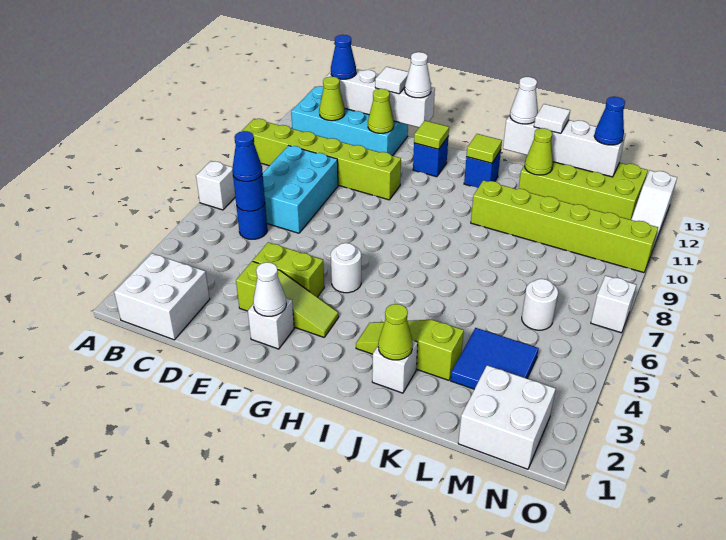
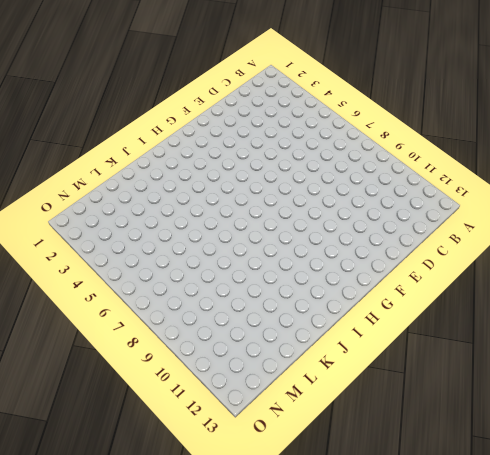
none -> white brick A7 level 1
none -> lime brick A10:F10 level 1
none -> white brick B1:C2 level 1
none -> cyan brick B12:E13 level 1

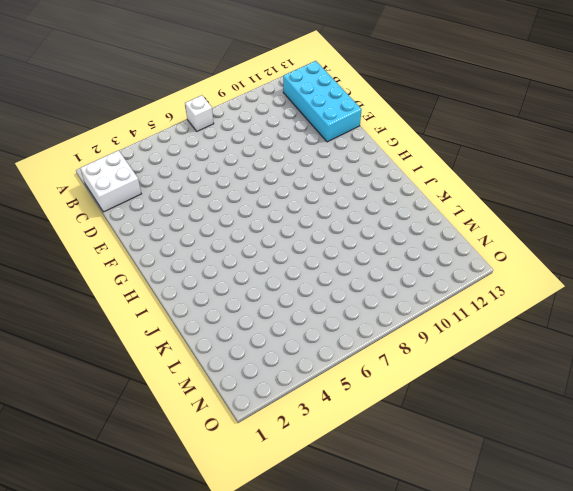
none -> lime brick A10:F10 level 1
none -> blue round brick C6 level 1
none -> cyan brick C7:D9 level 1
none -> lime slope E3:G3 level 1 top E

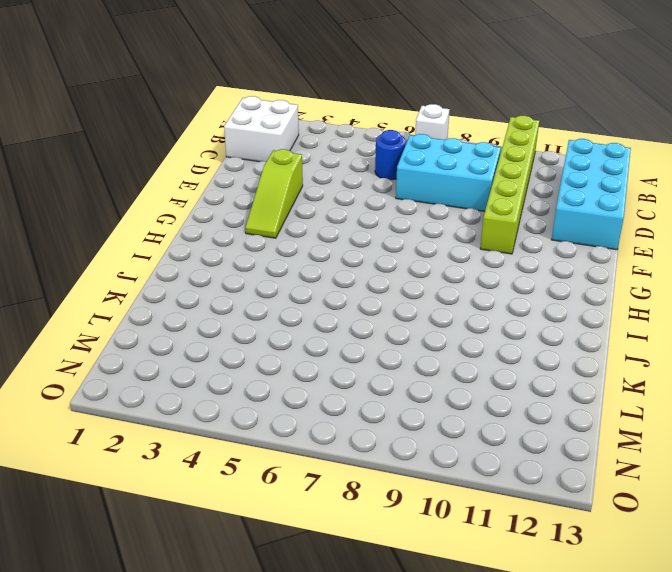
none -> lime brick E4:F4 level 1
none -> white brick F2 level 1
none -> white round brick G5 level 1
none -> blue brick G12 level 1

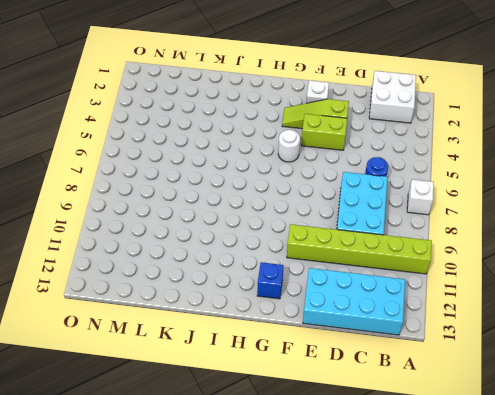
none -> lime slope I3:K3 level 1 top K
none -> blue brick I12 level 1
none -> white brick J2 level 1
none -> lime brick J10:O10 level 1

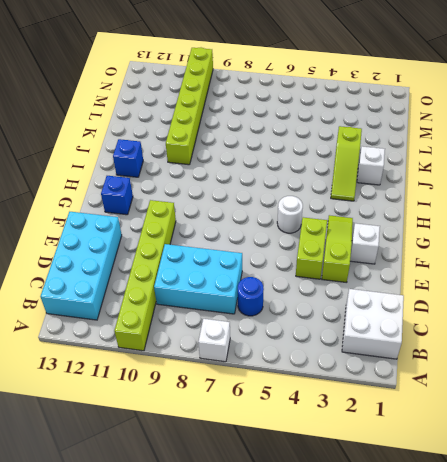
none -> lime brick K12:N13 level 1
none -> blue tile L3:M4 level 1
none -> white brick M1:N2 level 1
none -> white round brick M6 level 1

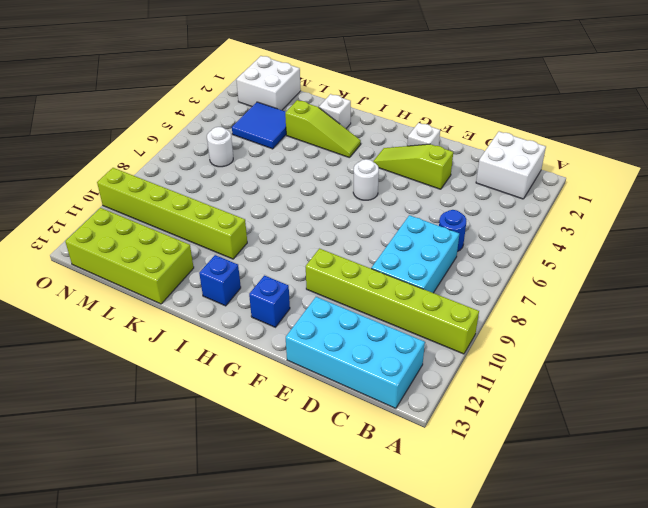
none -> white brick A7 level 1
none -> lime brick E4:F4 level 1
none -> white brick O7 level 1
none -> white slope O11:O13 level 1 top 13

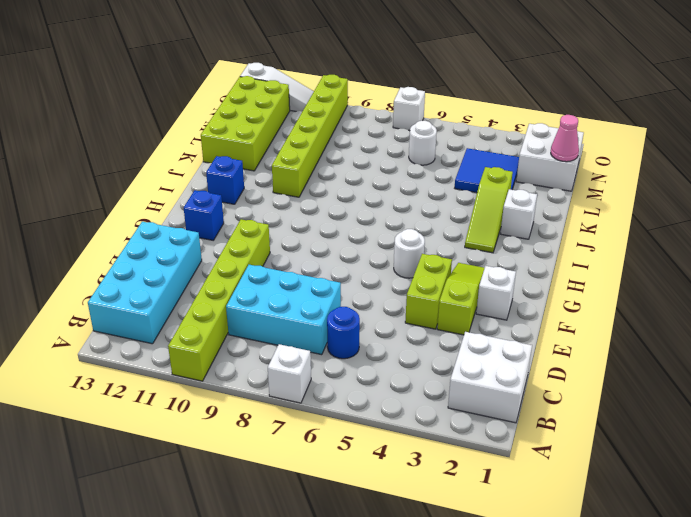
pink cone M1 level 2 -> none
none -> blue round brick C6 level 2
none -> lime cone C12 level 2
none -> white brick C13:F13 level 2
none -> lime cone E12 level 2

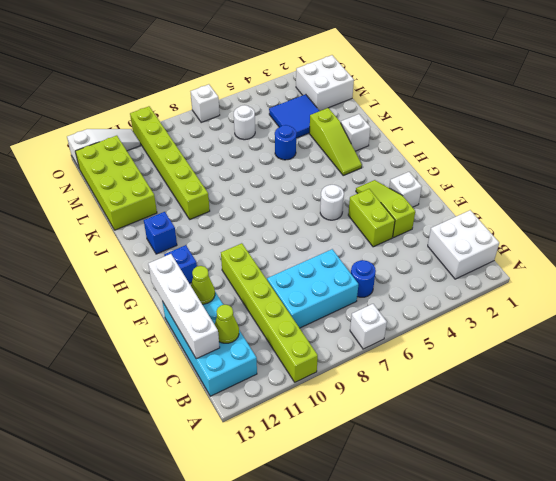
blue round brick K5 level 1 -> blue round brick C6 level 2
none -> white cone F2 level 2
none -> lime tile G12 level 2
none -> lime tile I12 level 2
none -> lime cone J2 level 2

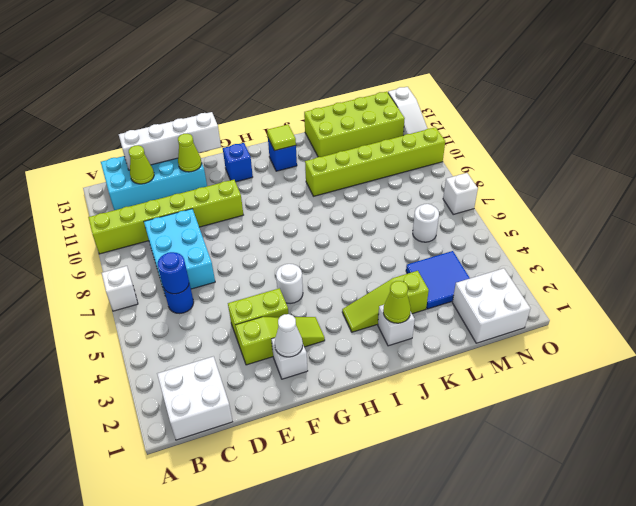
none -> lime tile G12 level 2
none -> white brick J13:M13 level 2
none -> lime cone K12 level 2
none -> blue cone C6 level 3

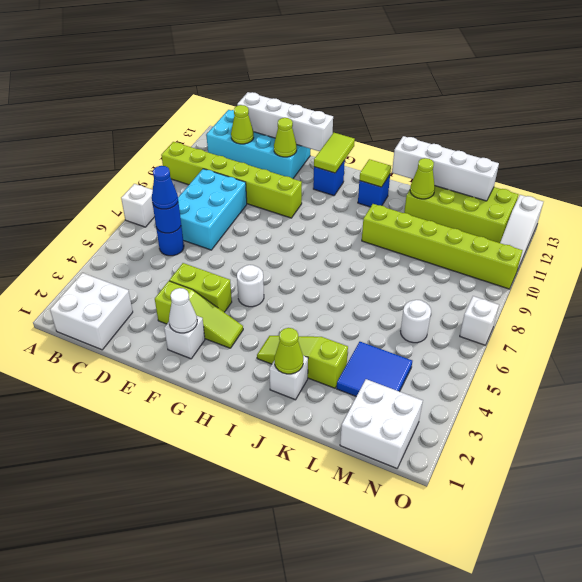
lime tile G12:G13 level 2 -> lime tile G12 level 2
none -> blue cone C13 level 3
none -> white tile E13 level 3
none -> white cone F13 level 3
none -> white cone J13 level 3

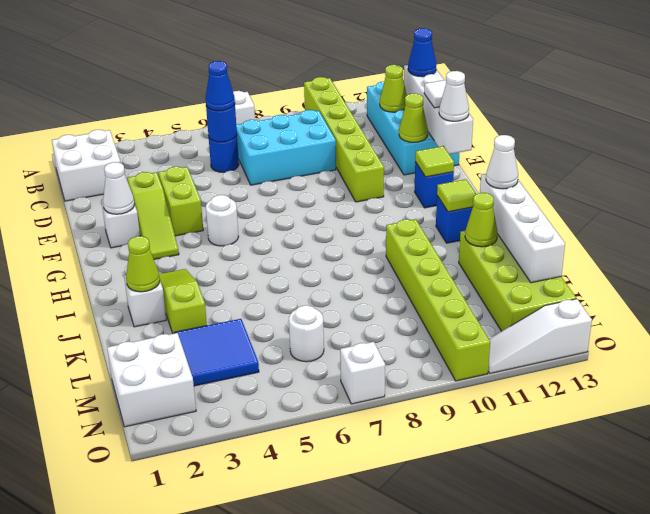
none -> white tile K13 level 3
none -> blue cone M13 level 3

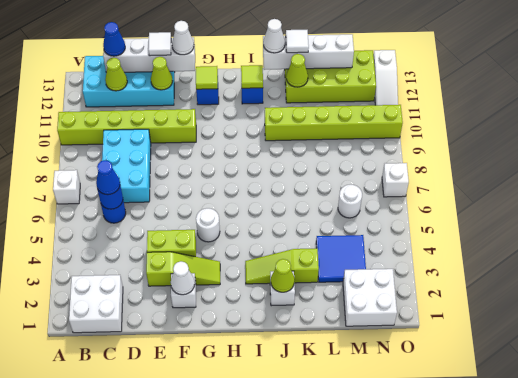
none -> blue cone M13 level 3

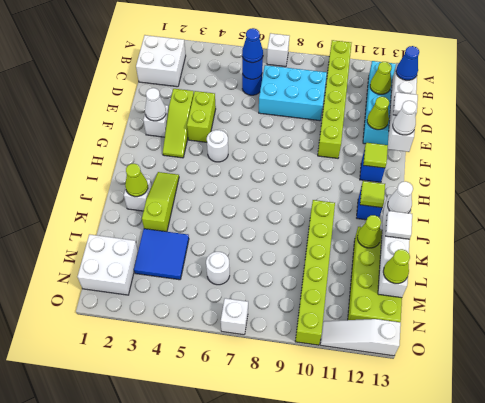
lime cone M13 level 3 -> blue cone M13 level 3

